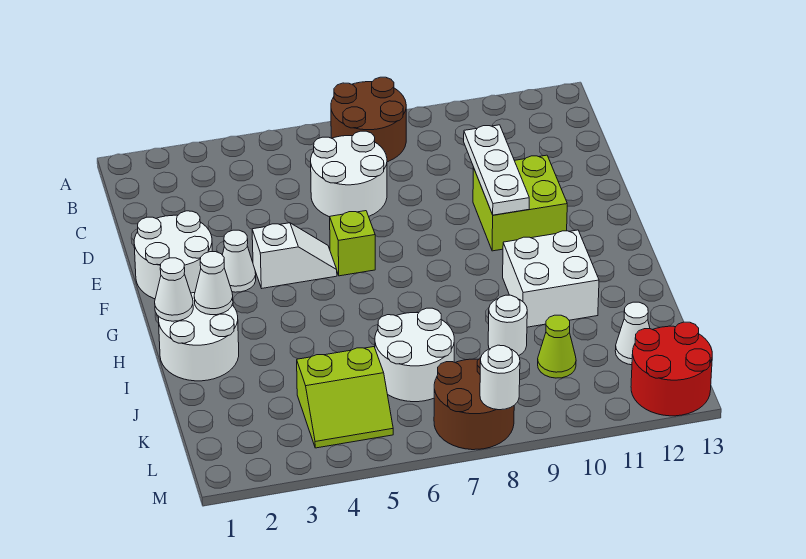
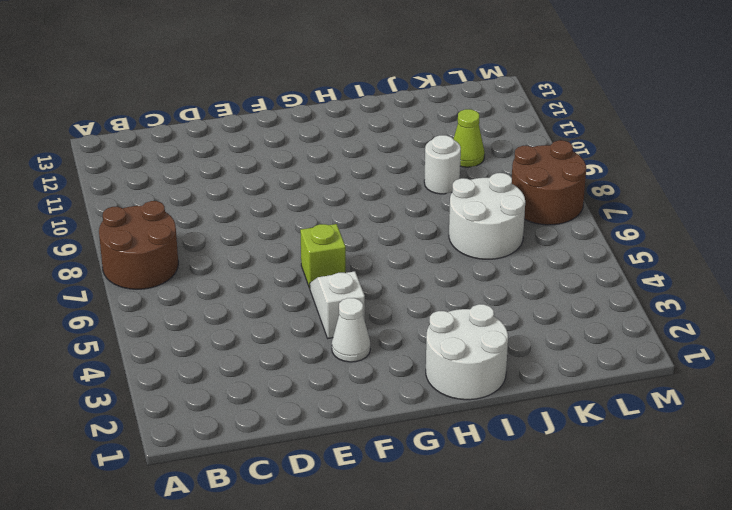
none -> white round brick C6:D7 level 1
none -> white round brick E1:F2 level 1
none -> lime brick E10:F11 level 1

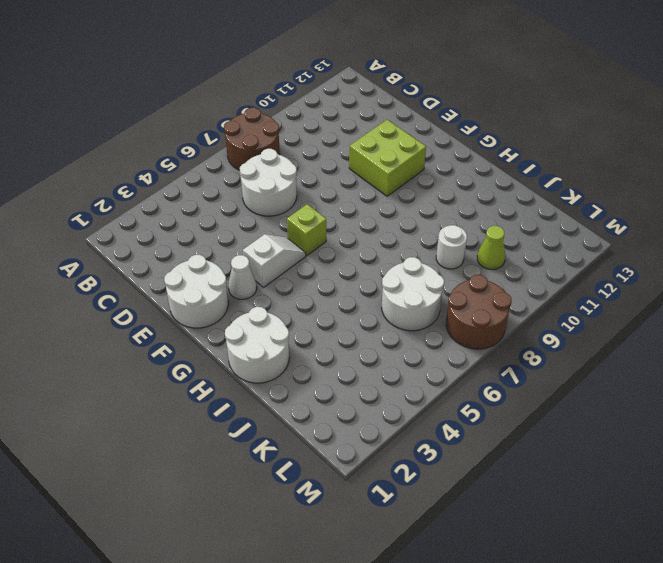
none -> white brick H10:I11 level 1
none -> lime slope K4:L5 level 1 top K
none -> white cone K12 level 1

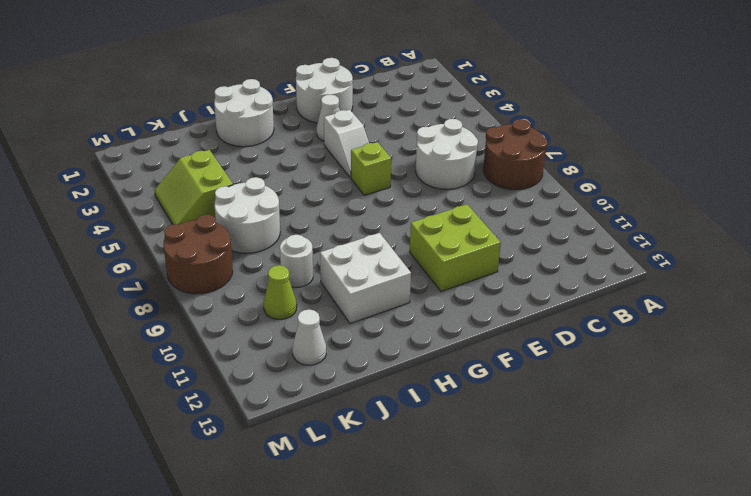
none -> red round brick L12:M13 level 1
none -> white plate D10:F10 level 2
none -> white cone H1 level 2

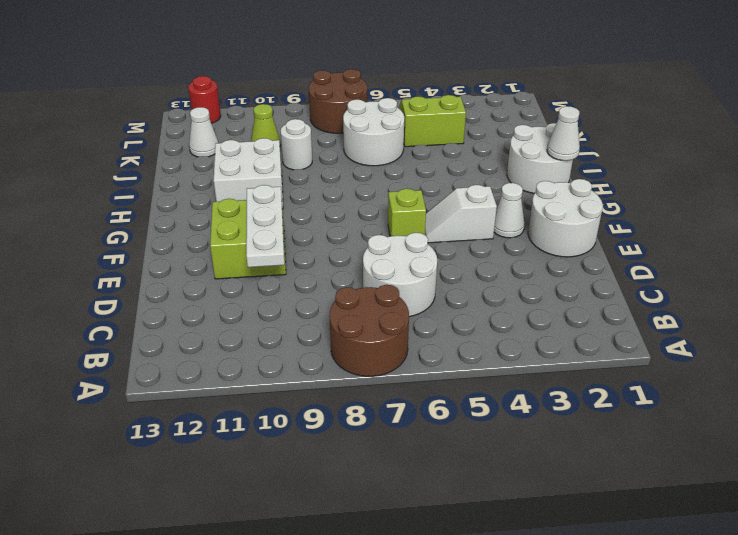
red round brick M12 level 1 -> red round brick L12:M13 level 1
none -> white cone H2 level 2
none -> white round brick M8 level 2

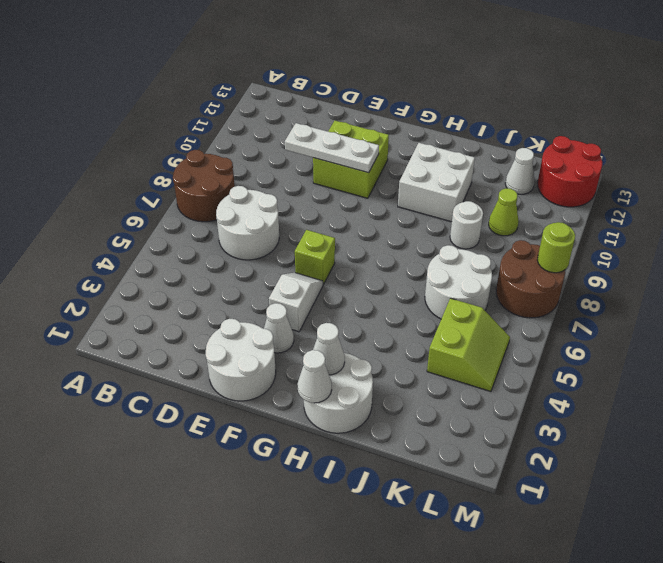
lime round brick M8 level 2 -> white round brick M8 level 2

